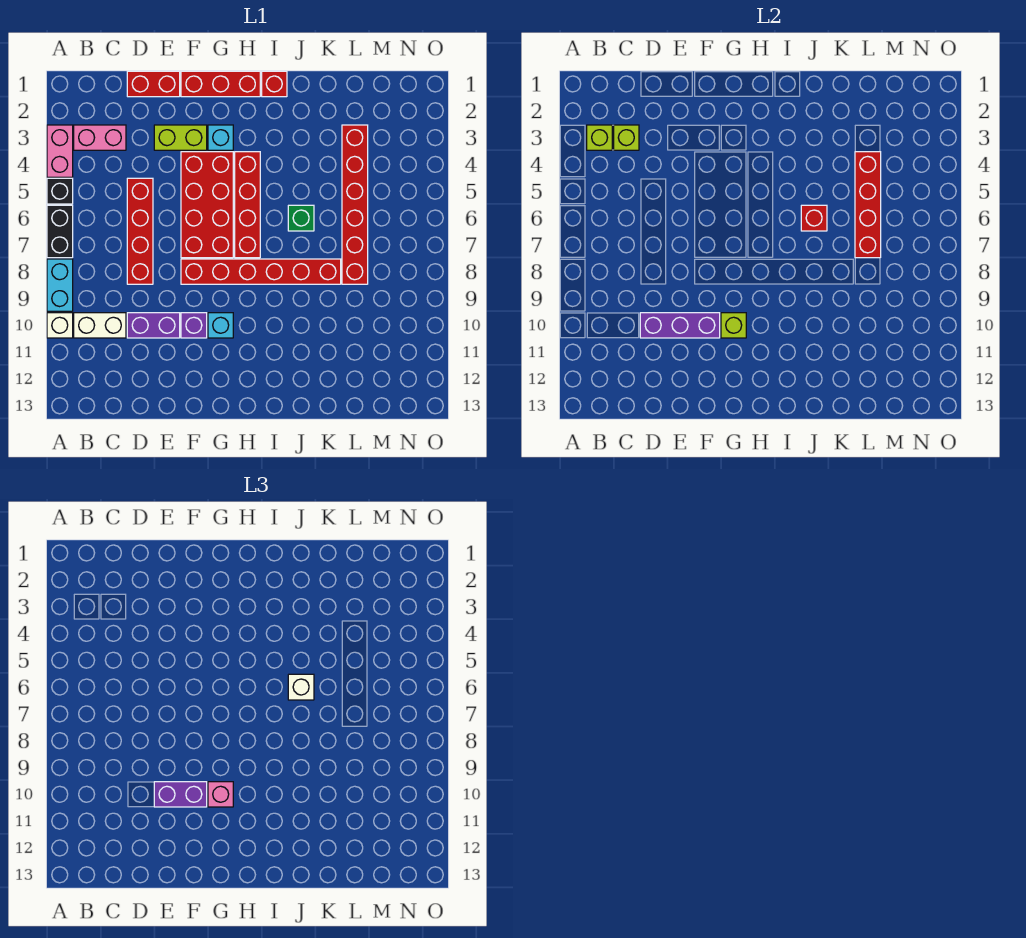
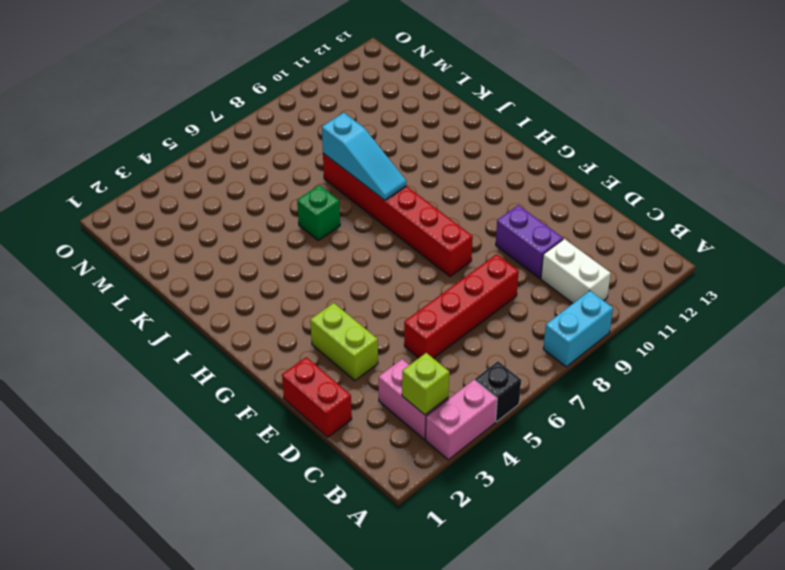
cyan slope I8:K8 level 2 top K -> none
none -> black brick A6:A7 level 1
none -> white brick A10 level 1
none -> red brick F1:H1 level 1
none -> red brick F4:G7 level 1

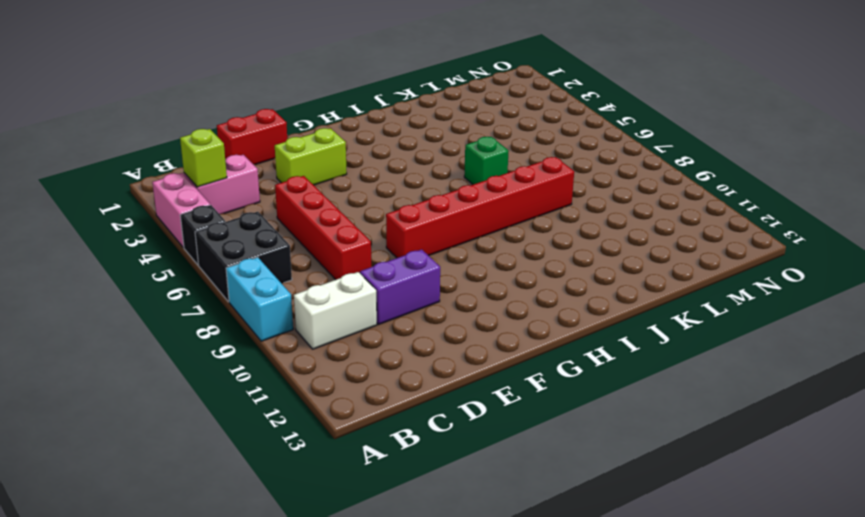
black brick A6:B7 level 1 -> black brick A6:A7 level 1
none -> white brick A10 level 1
none -> red brick F1:H1 level 1
none -> red brick F4:G7 level 1
none -> purple brick F10 level 1

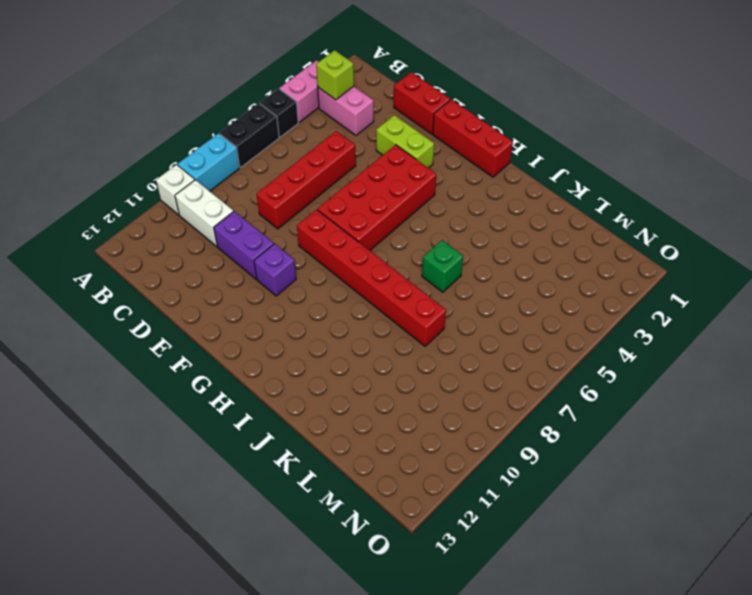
none -> cyan brick G3 level 1
none -> cyan brick G10 level 1
none -> red brick H4:H7 level 1
none -> red brick I1 level 1

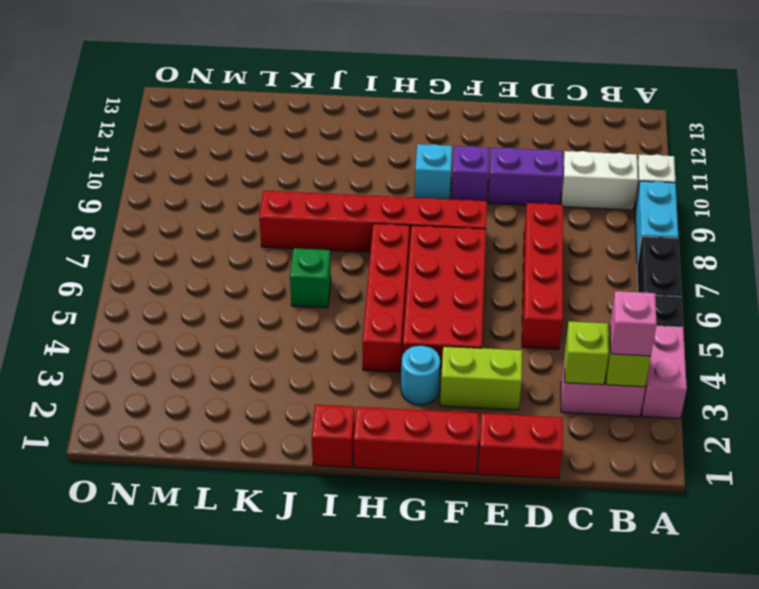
pink brick B3 level 3 -> pink brick G10 level 3
cyan round brick G3 level 1 -> cyan brick G3 level 1
none -> red brick L3:L8 level 1
none -> purple brick D10:F10 level 2
none -> lime brick G10 level 2
none -> red brick J6 level 2

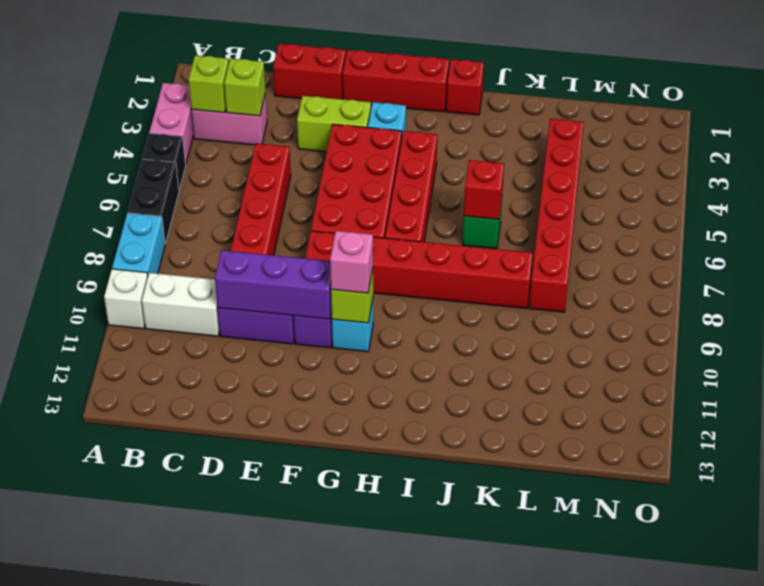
none -> red brick L4:L7 level 2
none -> purple brick E10:F10 level 3
none -> white brick J6 level 3

